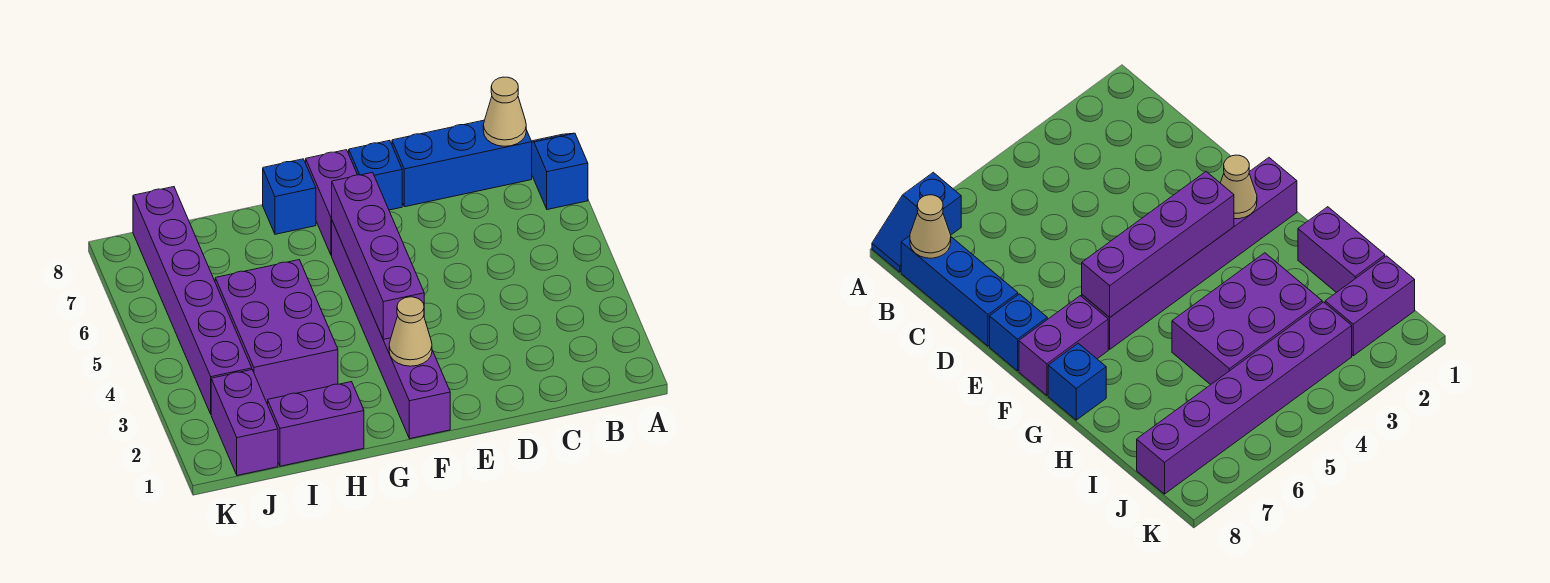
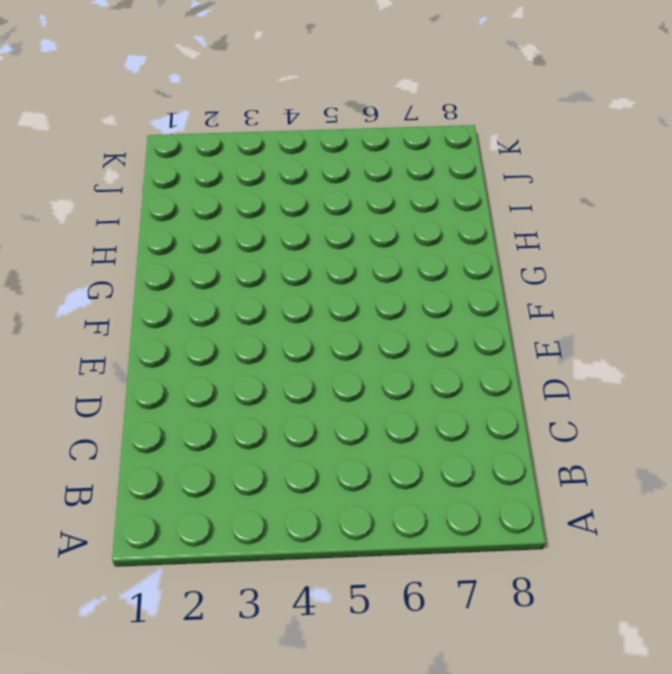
none -> blue slope A7:A8 level 1 top 7
none -> blue brick B8:D8 level 1
none -> blue brick E8 level 1

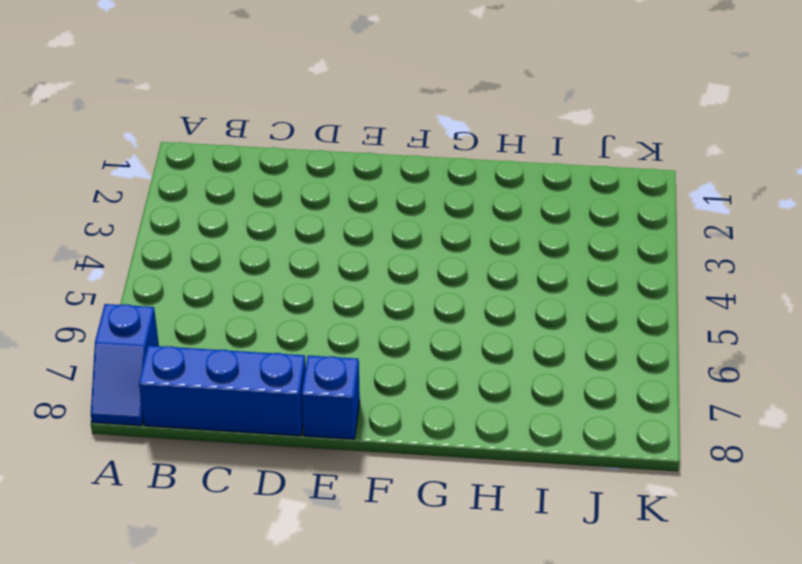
none -> purple brick F1:F6 level 1
none -> purple brick F7:F8 level 1
none -> blue brick G8 level 1

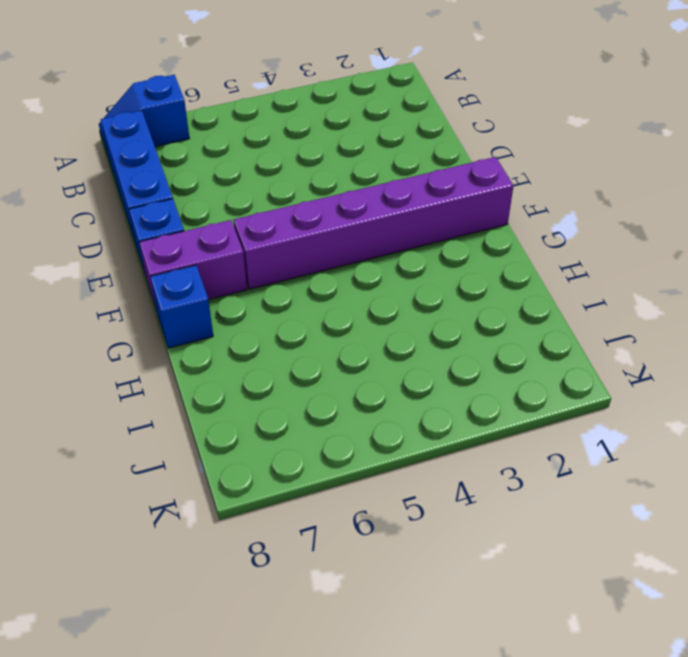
none -> purple brick H1:I1 level 1
none -> purple brick H3:I5 level 1
none -> purple brick J1:J2 level 1

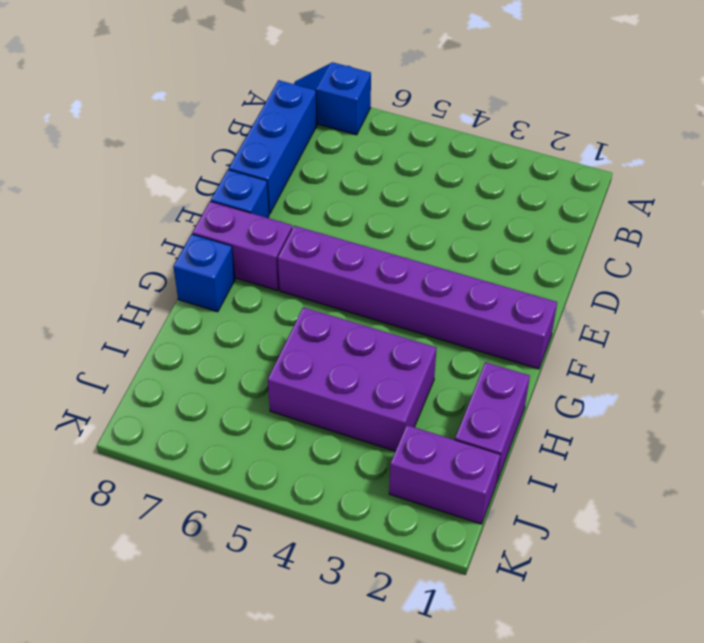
none -> purple brick J3:J8 level 1
none -> tan cone B8 level 2
none -> tan cone F2 level 2

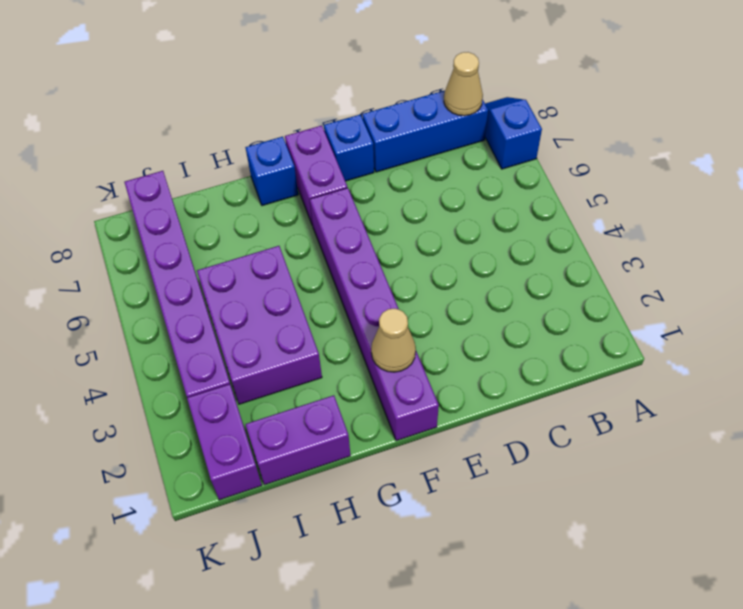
none -> purple brick F3:F6 level 2

